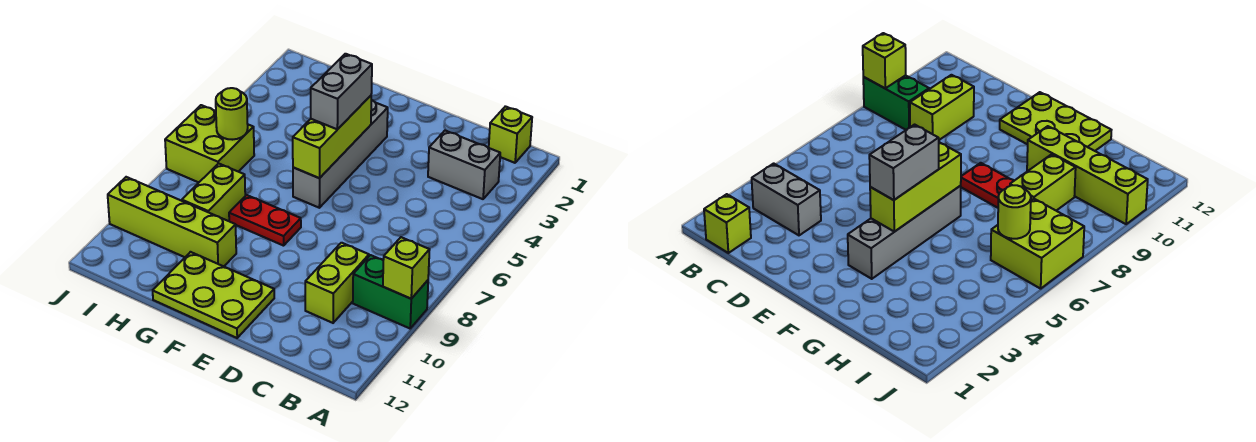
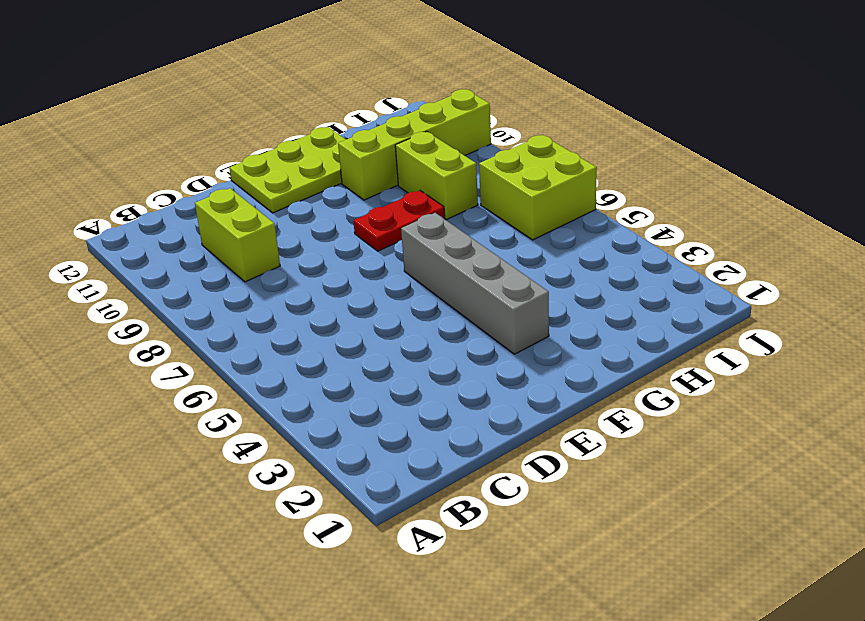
none -> green brick A9:B9 level 1
none -> lime brick B1 level 1
none -> grey brick B3:C3 level 1

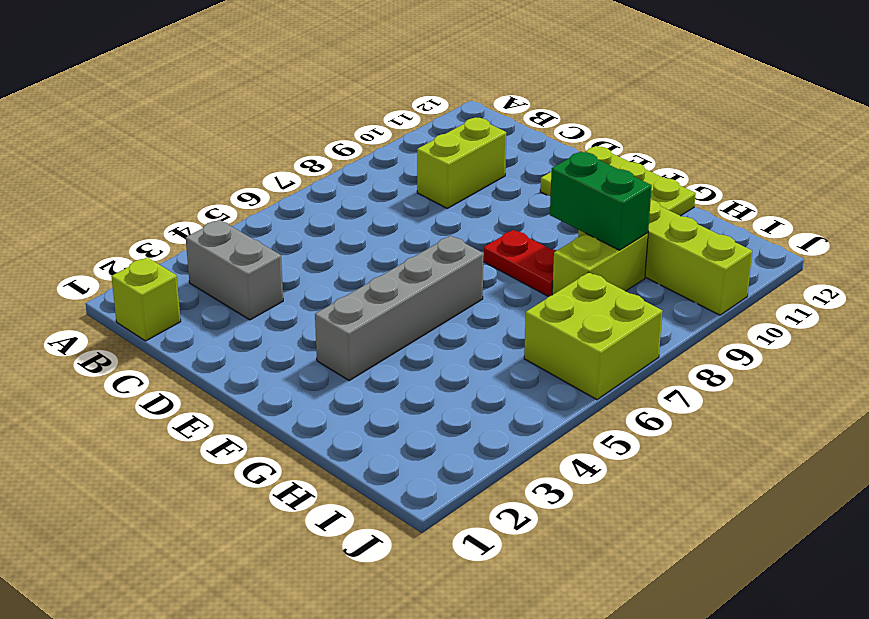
green brick G9:H9 level 2 -> green brick A9:B9 level 1
none -> lime brick A9 level 2
none -> lime brick F4:F6 level 2
none -> lime round brick I6 level 2

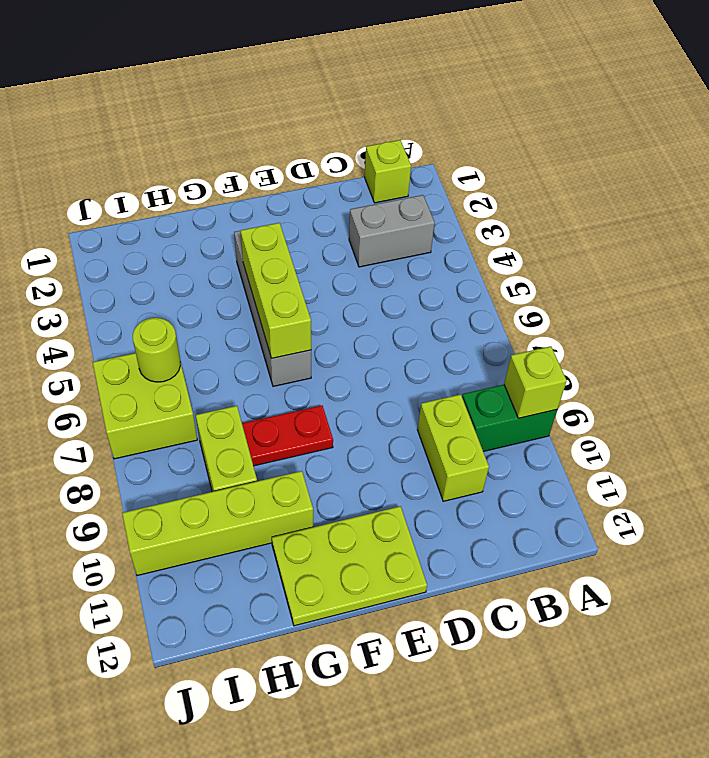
none -> grey brick F4:F5 level 3

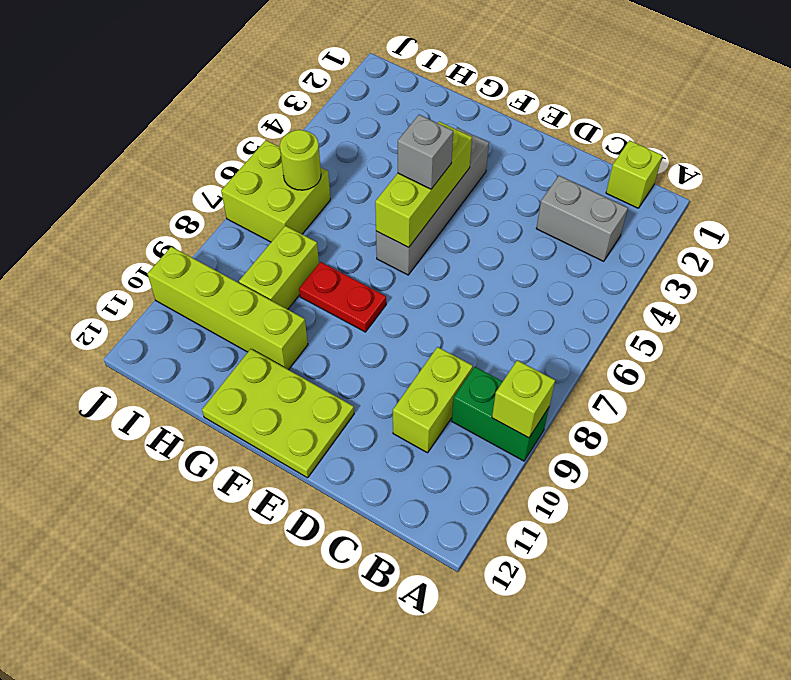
grey brick F5 level 3 -> grey brick F4:F5 level 3

